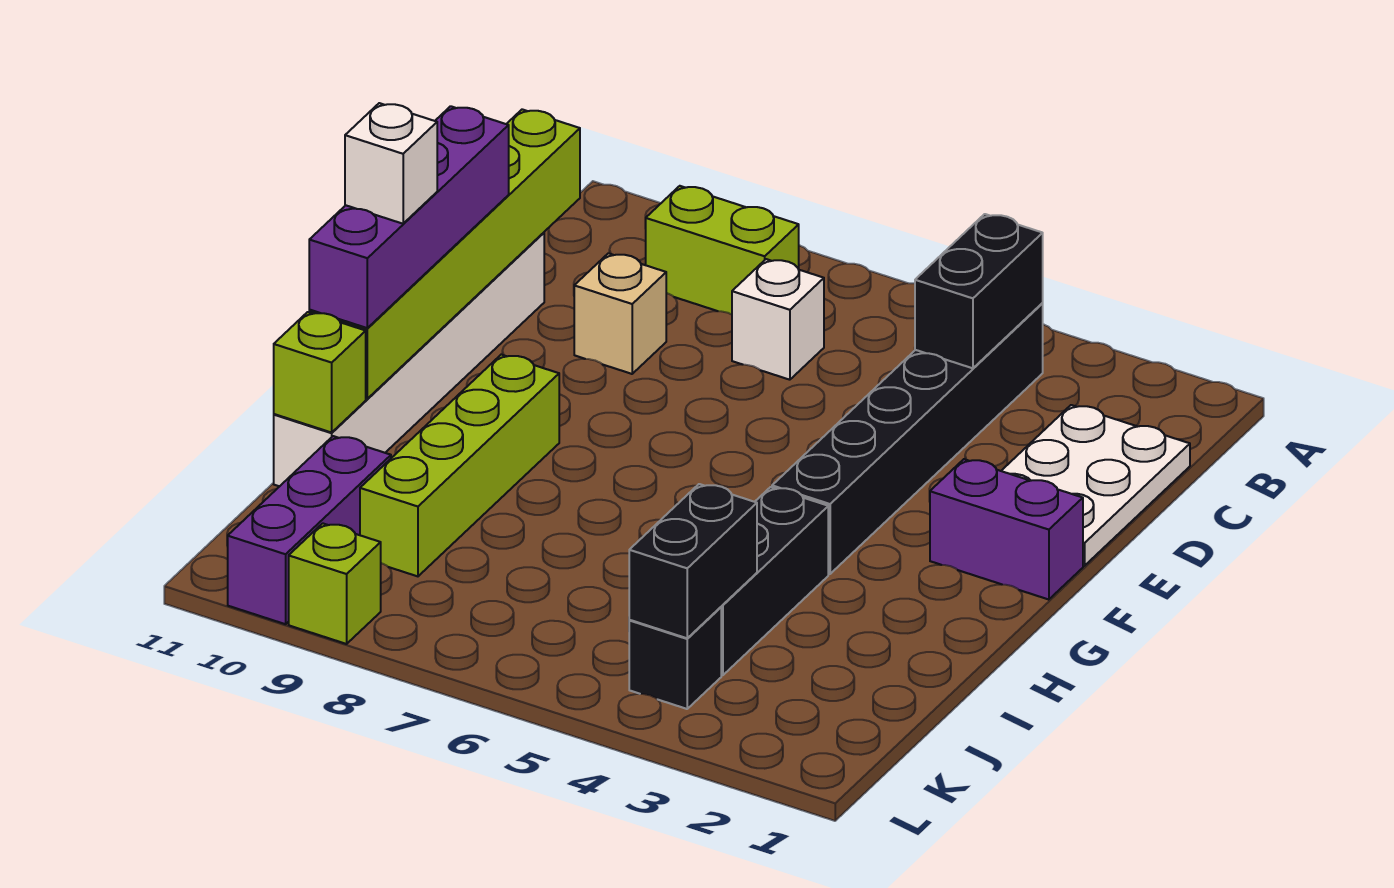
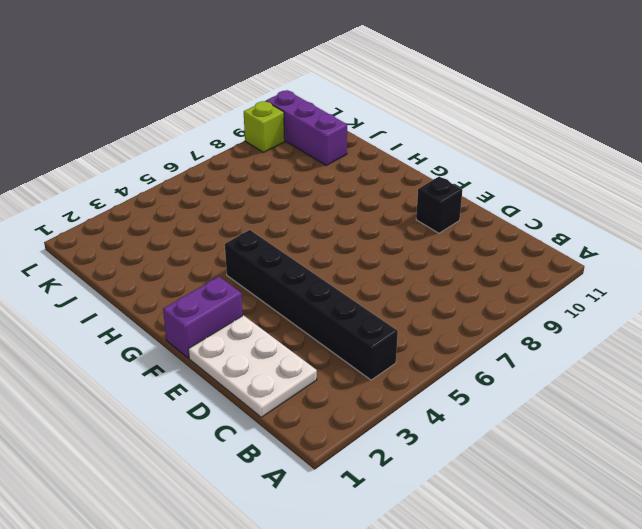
black brick E10 level 1 -> black brick K4 level 1
none -> lime brick B8:B9 level 1
none -> white brick C7 level 1
none -> tan brick D9 level 1

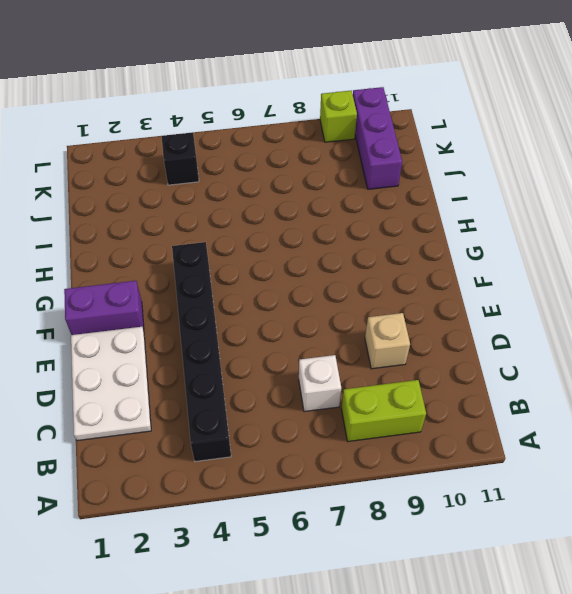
none -> white brick D11:I11 level 1
none -> lime brick G9:J9 level 1
none -> black brick H4:J4 level 1

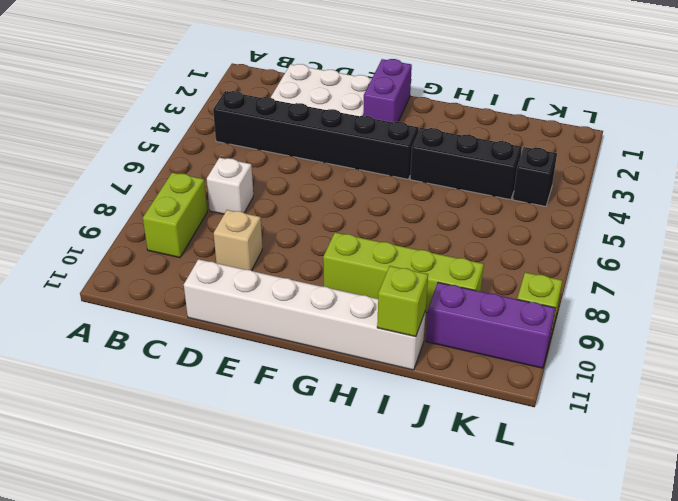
none -> black brick B4:C4 level 2
none -> lime brick C11:H11 level 2
none -> black brick J4:K4 level 2

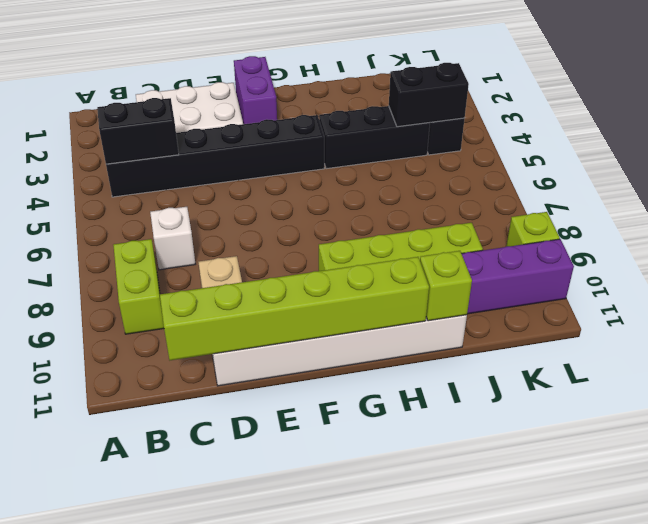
none -> purple brick E11:H11 level 3
none -> white brick G11 level 4

